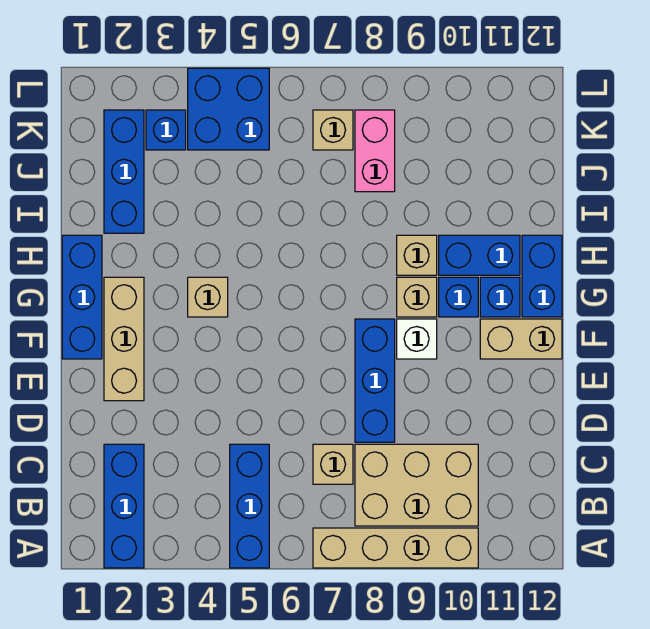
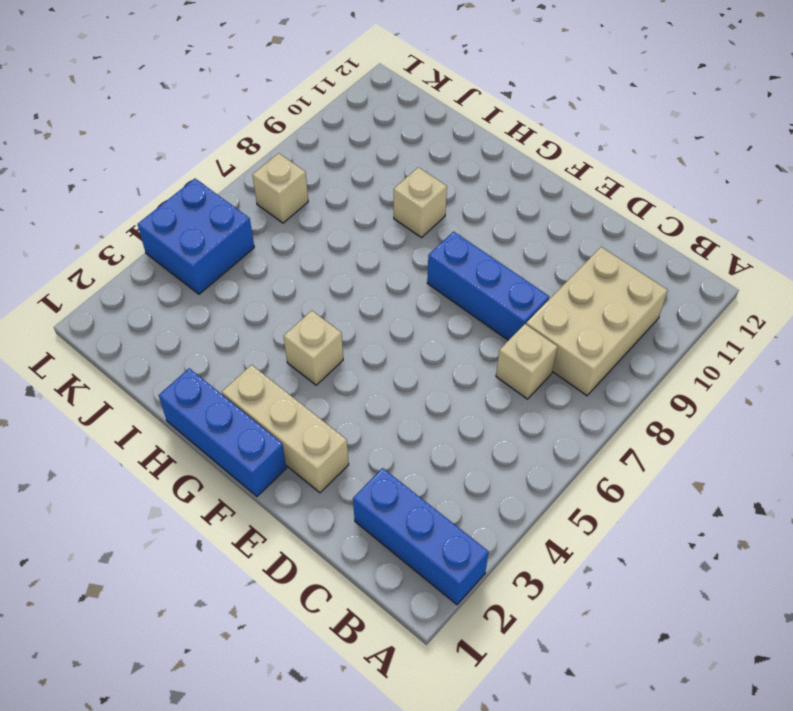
none -> blue brick A5:C5 level 1
none -> tan brick A7:A10 level 1
none -> white brick F9 level 1

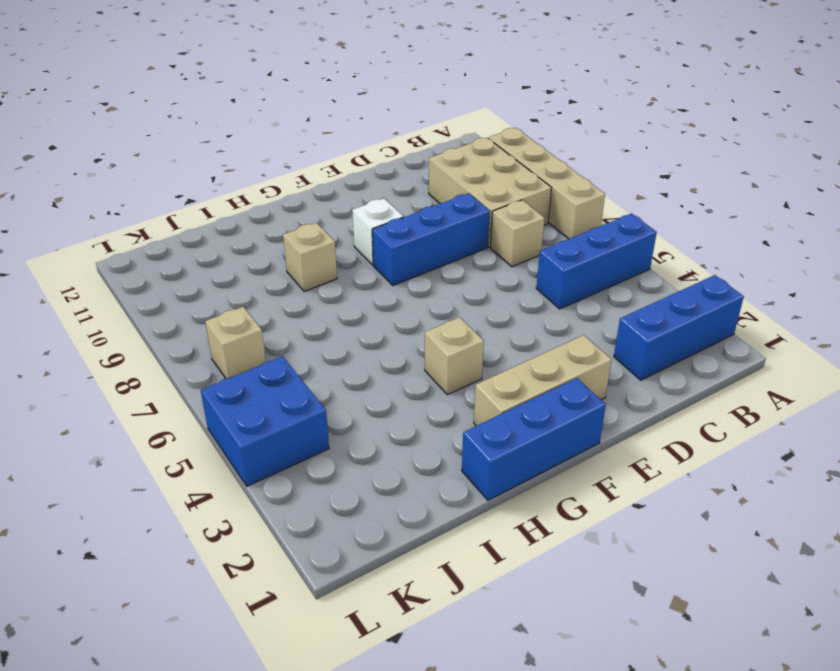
none -> tan brick F11:F12 level 1
none -> tan brick G9 level 1
none -> blue brick G10 level 1

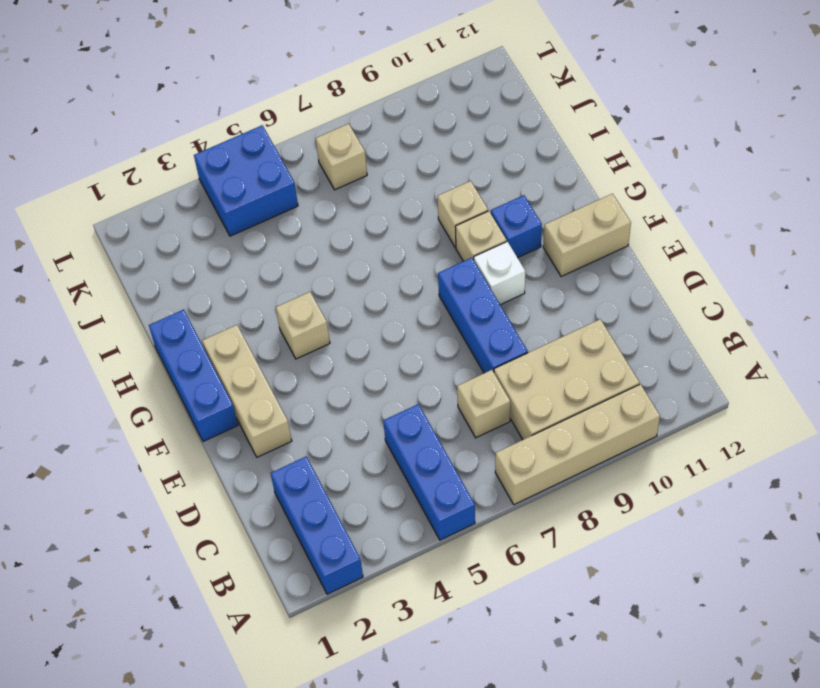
none -> blue brick G11 level 1
none -> blue brick G12:H12 level 1
none -> blue brick H10:H11 level 1

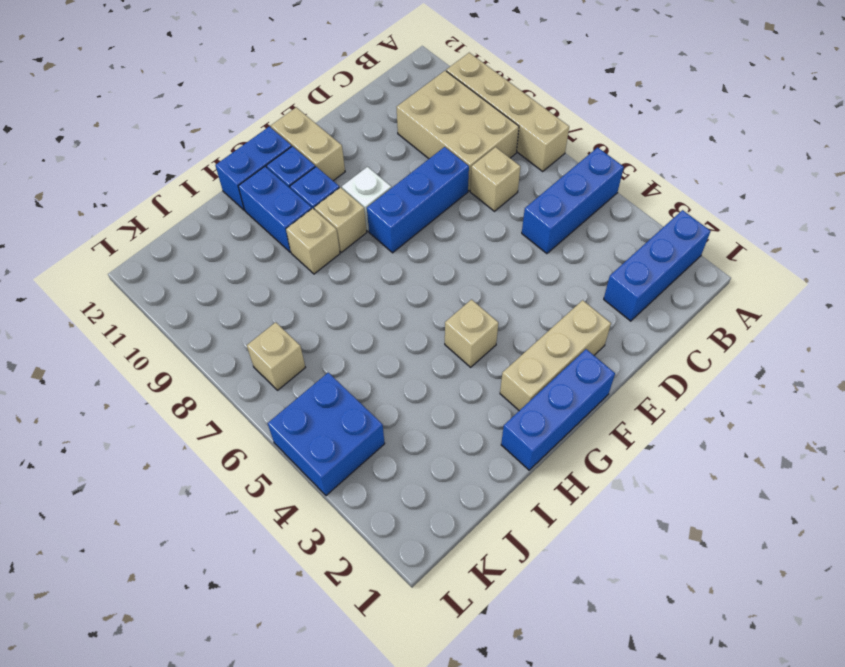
none -> blue brick I2:K2 level 1
none -> pink brick J8:K8 level 1
none -> blue brick K3 level 1

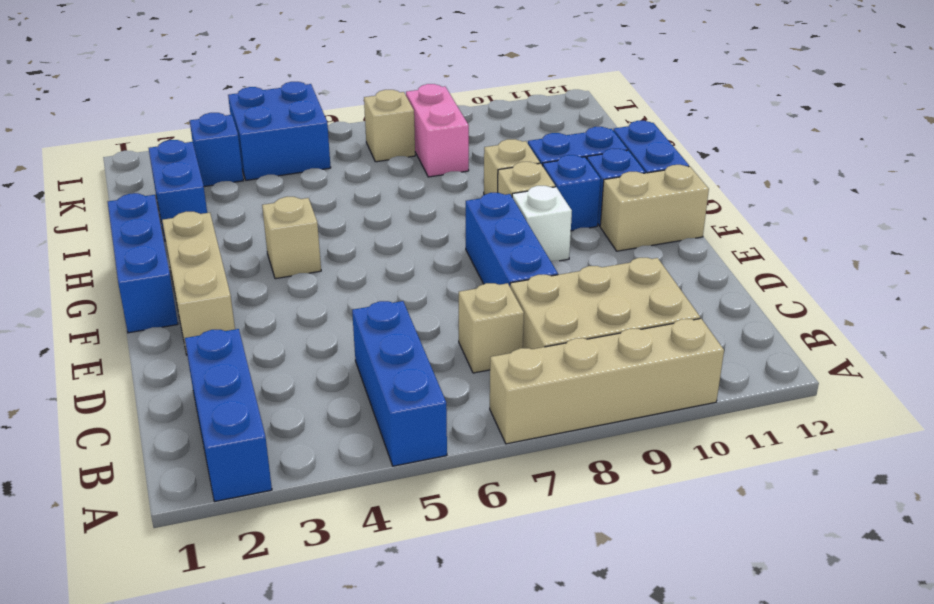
blue brick I2:J2 level 1 -> blue brick I2:K2 level 1

